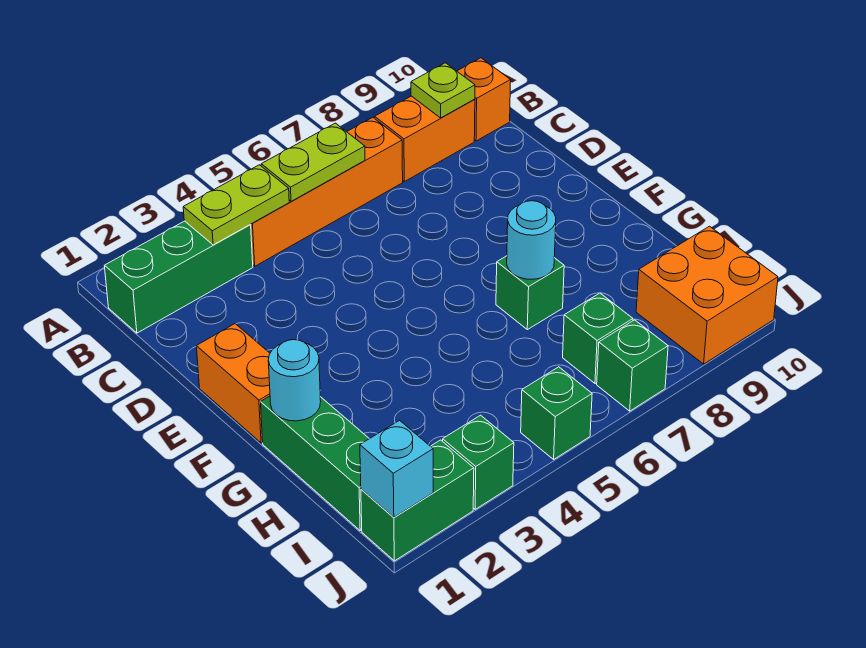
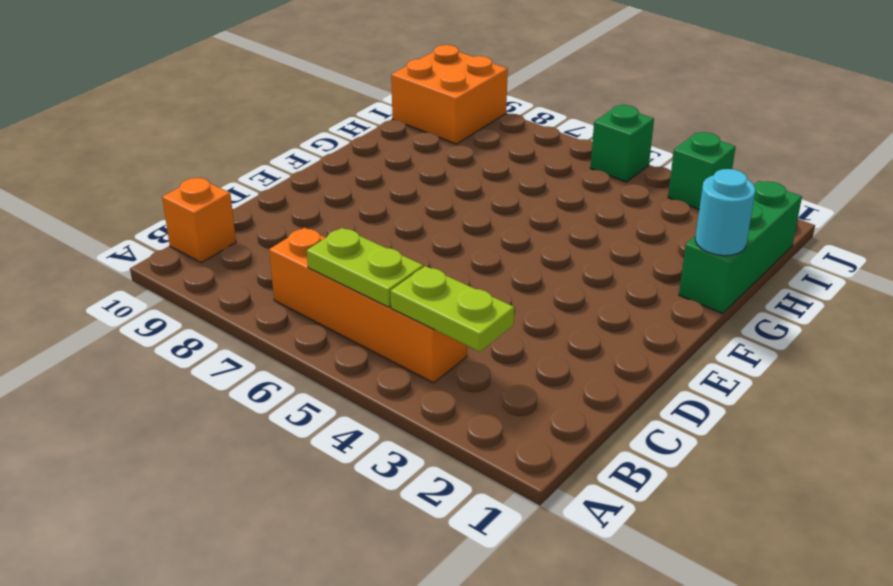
none -> green brick B1:B3 level 1
none -> orange brick B8:B9 level 1
none -> orange brick E1:F1 level 1

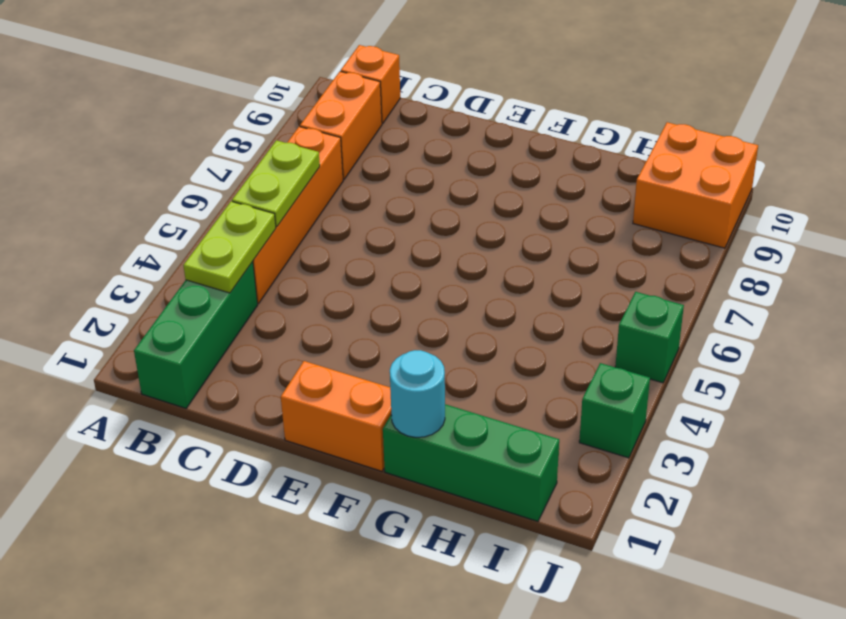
none -> green brick G7 level 1
none -> green brick I7 level 1
none -> green brick J1:J2 level 1

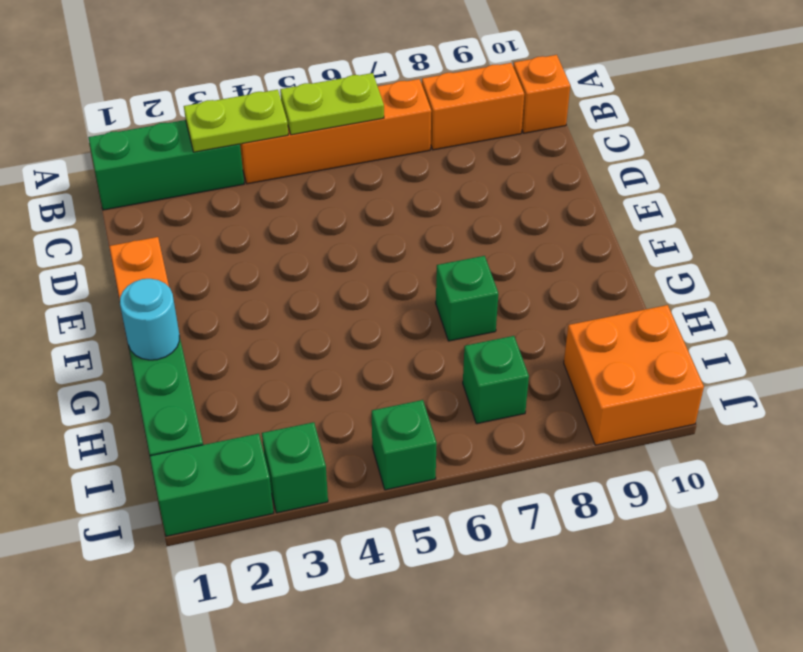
none -> green brick J7 level 1
none -> lime plate B9 level 2
none -> cyan round brick G7 level 2

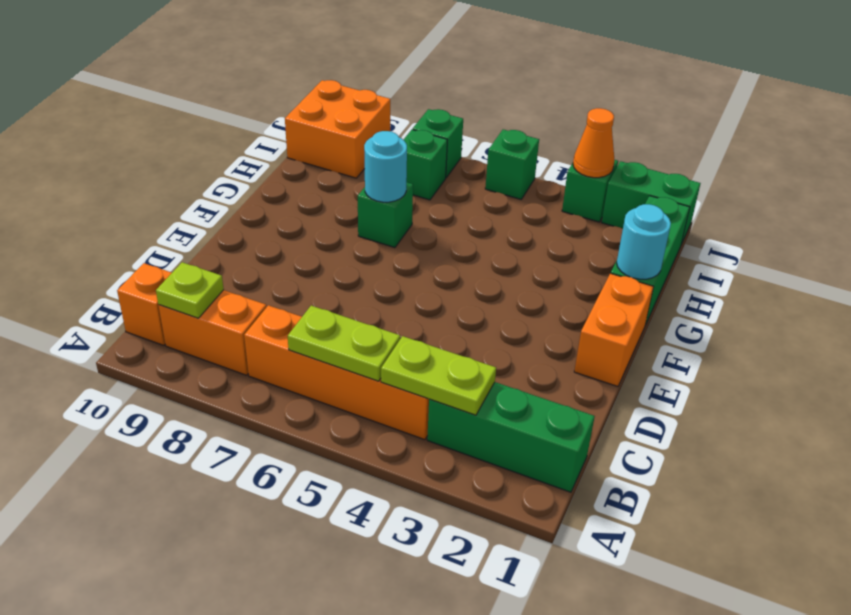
orange cone J3 level 2 -> none
none -> cyan brick J1 level 2

